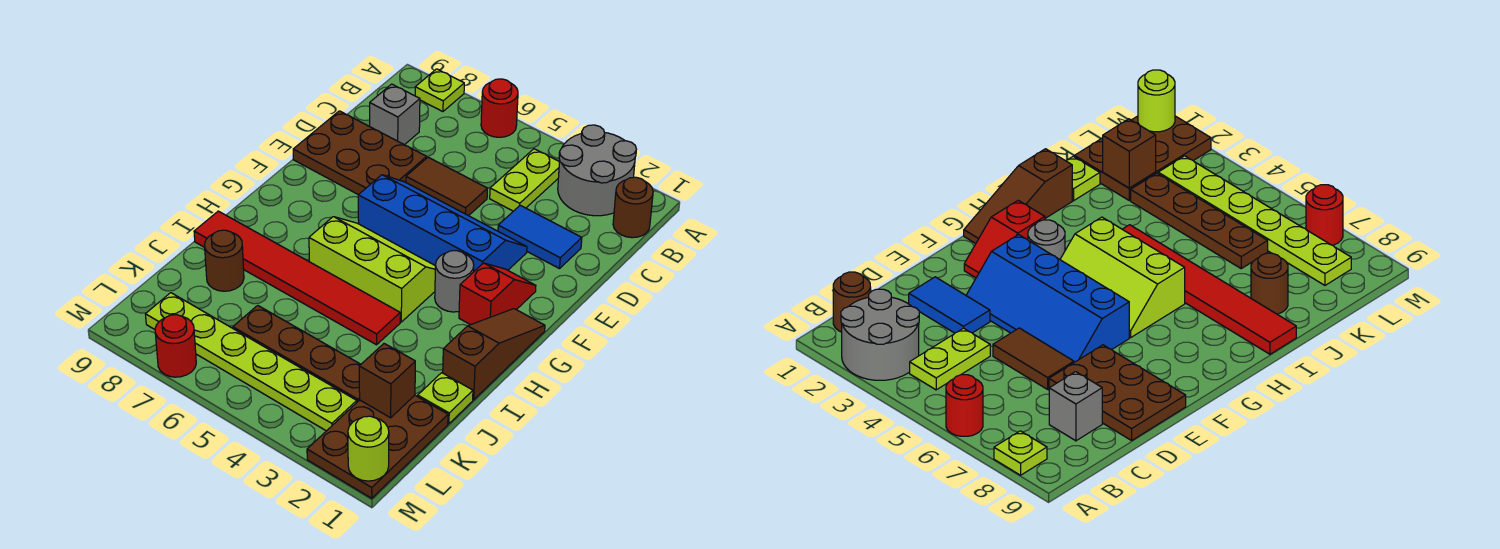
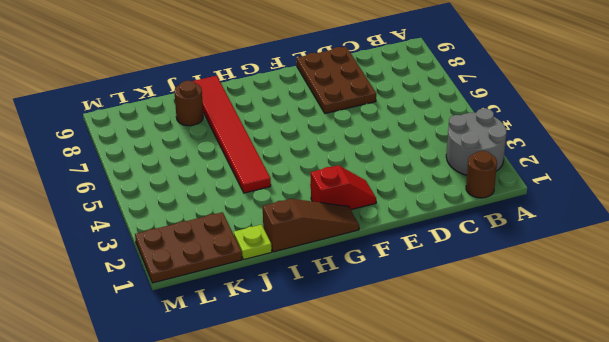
none -> red round brick A6 level 1
none -> lime plate A8 level 1
none -> lime plate B4:C4 level 1

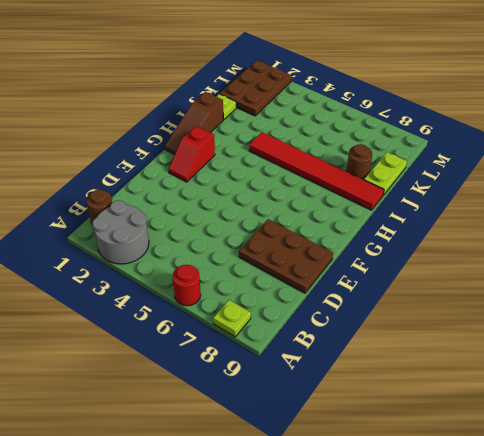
lime plate J9:K9 level 1 -> lime plate B4:C4 level 1
none -> grey brick C8 level 1
none -> blue tile D2:D3 level 1
none -> brown tile D5:D6 level 1

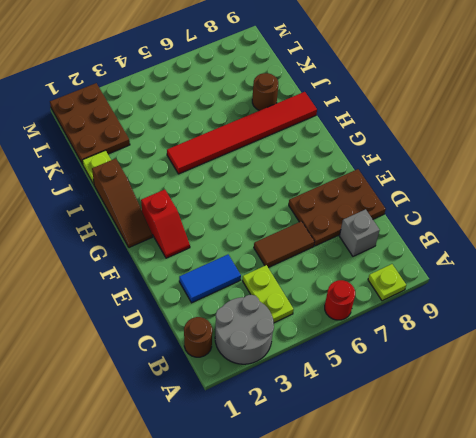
none -> blue slope E3:F6 level 1 top F
none -> grey round brick G3 level 1
none -> lime slope G4:H6 level 1 top H

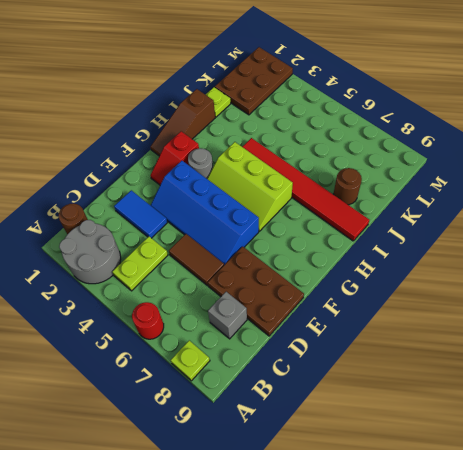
none -> brown plate K3:K6 level 1
none -> lime plate L3:L8 level 1
none -> red round brick M7 level 1

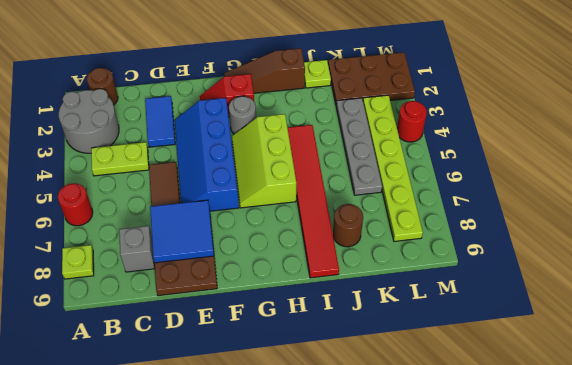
blue tile D7:E8 level 2 -> none
grey plate K3:K6 level 1 -> brown plate K3:K6 level 1
red round brick M4 level 1 -> red round brick M7 level 1
none -> brown brick K2 level 2
none -> lime round brick M1 level 2

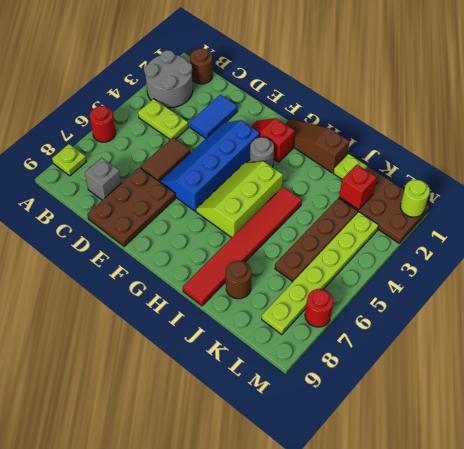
red brick K2 level 2 -> brown brick K2 level 2

